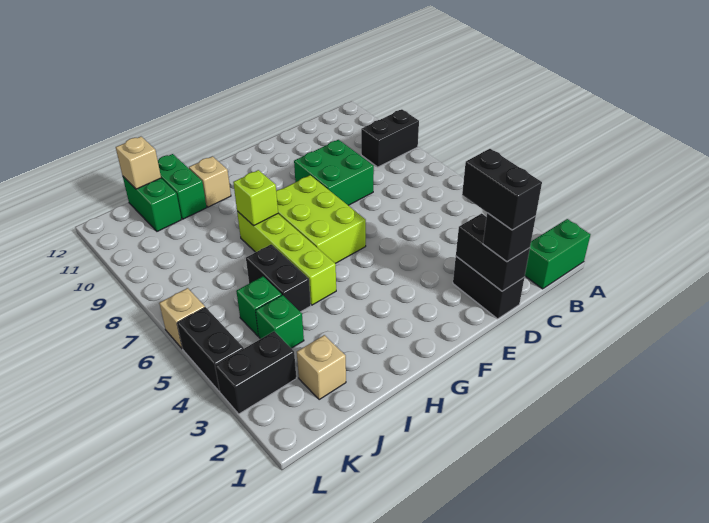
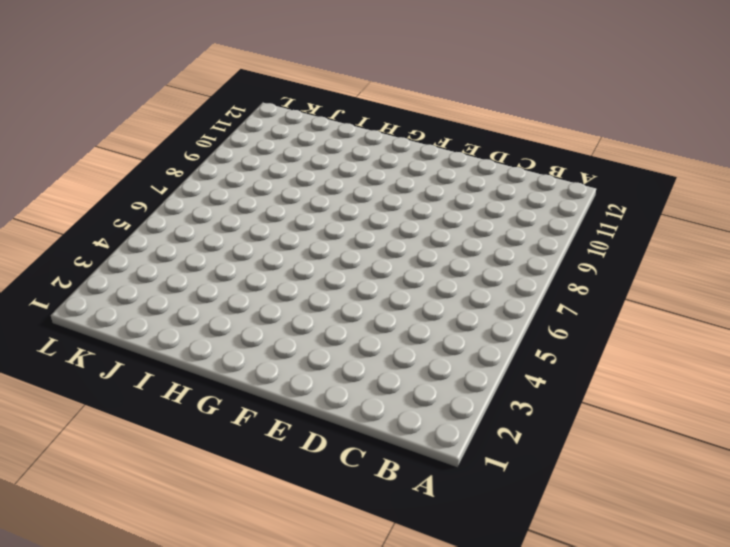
none -> green brick A1:B1 level 1
none -> black brick A9:B9 level 1
none -> black brick D1:D2 level 1

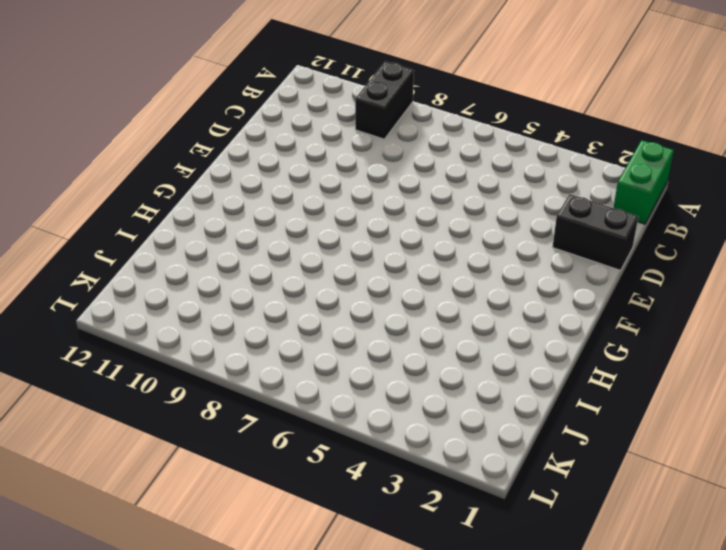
none -> green brick D8:E9 level 1
none -> lime brick F6:G8 level 1
none -> lime brick H5:H8 level 1

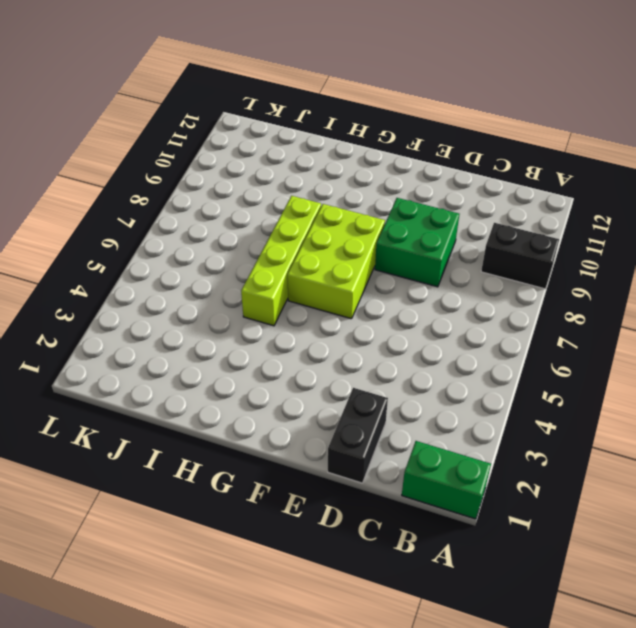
none -> tan brick H11 level 1
none -> black brick I5:I6 level 1
none -> green brick I11:I12 level 1

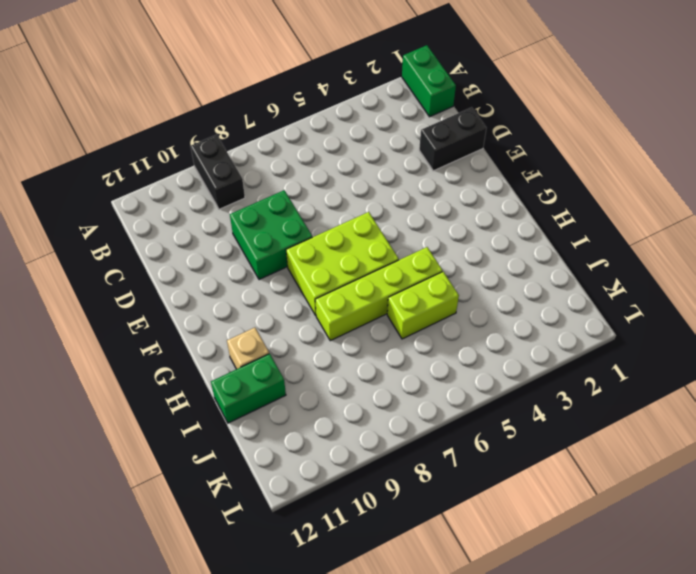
lime brick I5:I6 level 1 -> black brick I5:I6 level 1
none -> tan brick J2 level 1
none -> green brick J4 level 1
none -> green brick J5 level 1

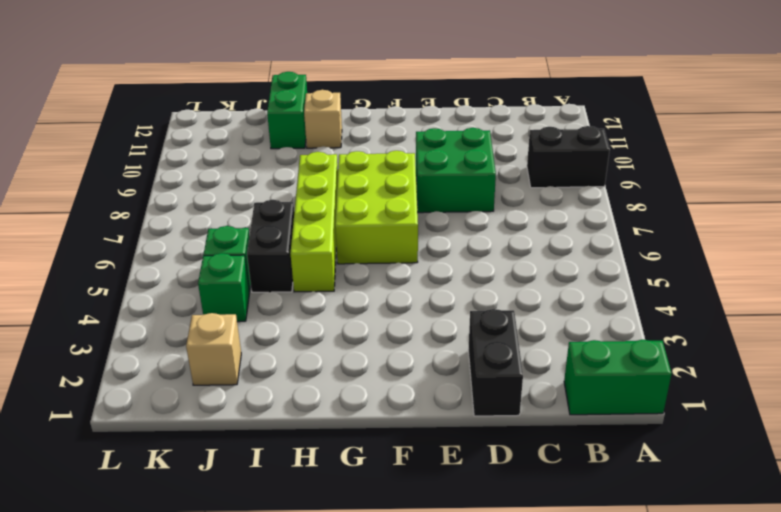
none -> green brick J11:J12 level 1
none -> black brick K3:L3 level 1
none -> black brick L4:L5 level 1

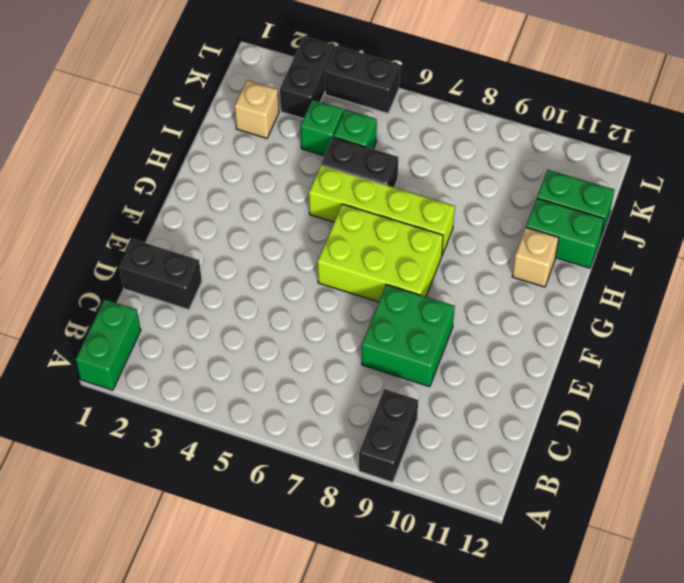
none -> tan brick L6 level 1
none -> black brick D1:D2 level 2
none -> lime brick H8 level 2

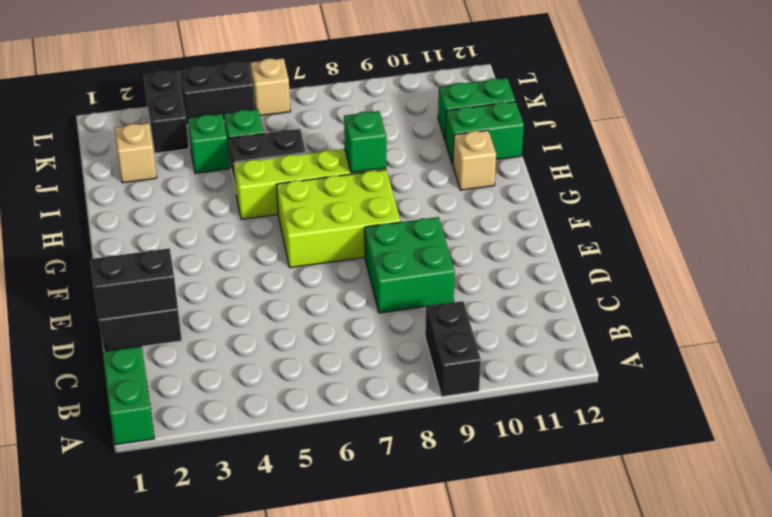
green brick H8 level 2 -> lime brick H8 level 2
none -> tan brick J12 level 2
none -> black brick D1 level 3
none -> black brick D1:D2 level 4

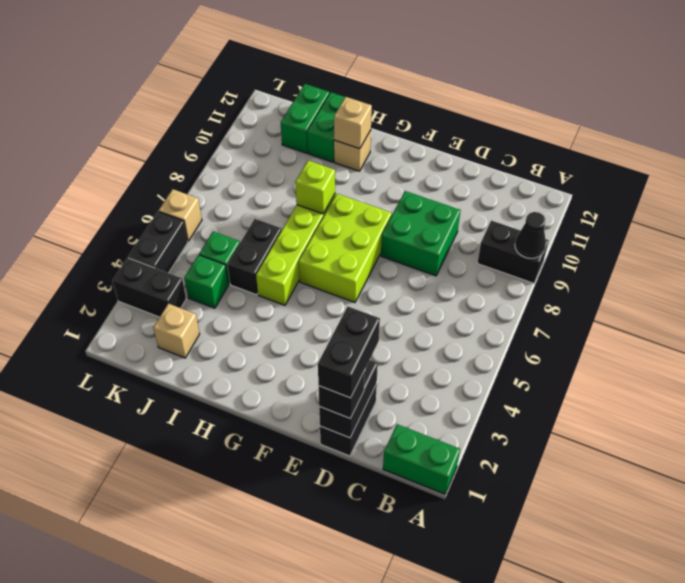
black cone A9 level 2 -> none
tan brick H11 level 2 -> tan brick J12 level 2

